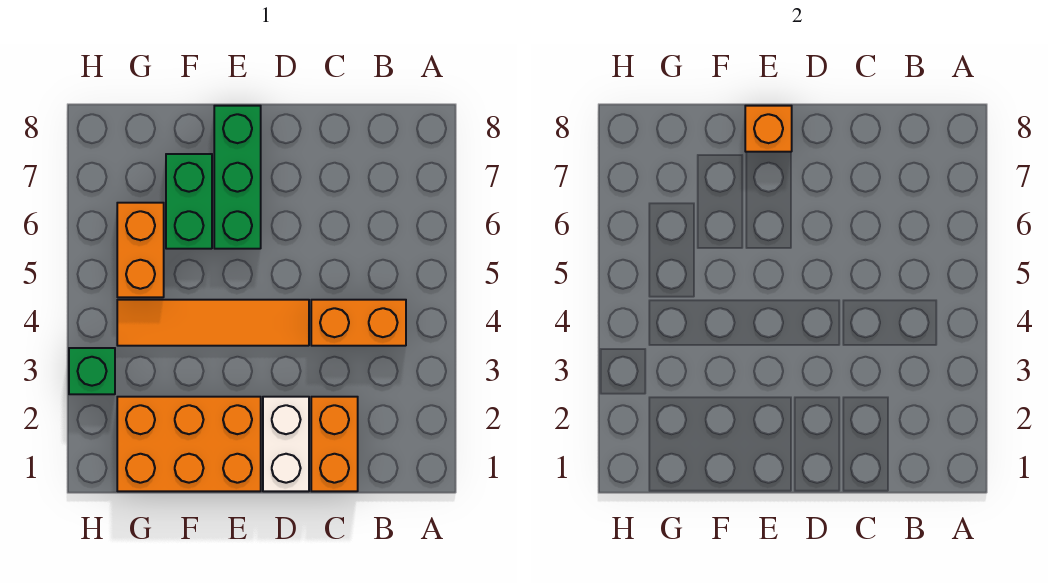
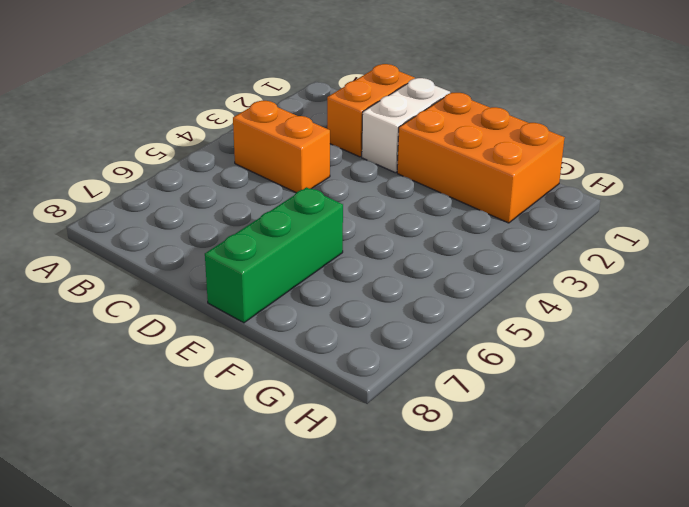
none -> orange tile D4:G4 level 1
none -> green brick F6:F7 level 1

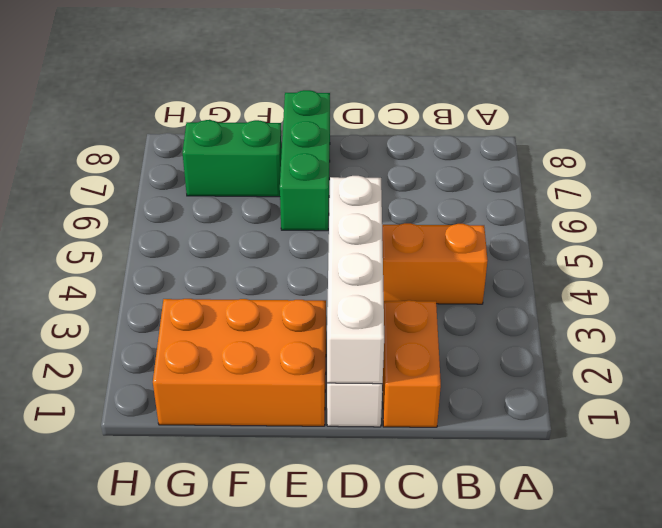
white brick D1:D4 level 2 -> none
green brick F7:G7 level 1 -> green brick F6:F7 level 1
none -> orange tile D4:G4 level 1
none -> orange brick G5:G6 level 1

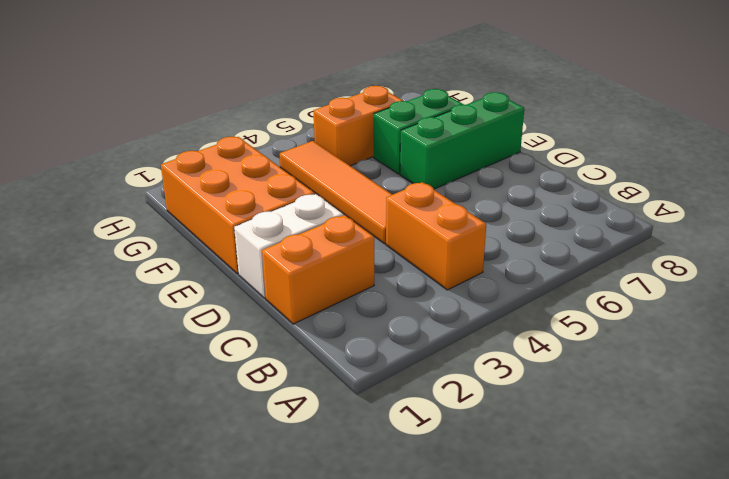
none -> green brick H3 level 1
none -> orange brick E8 level 2

